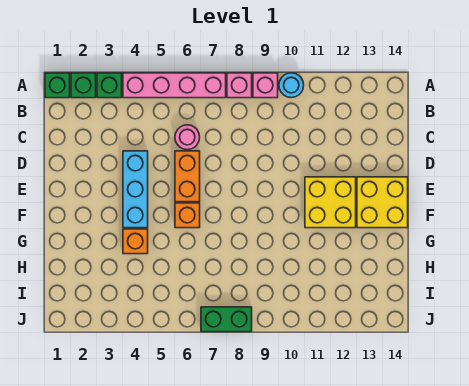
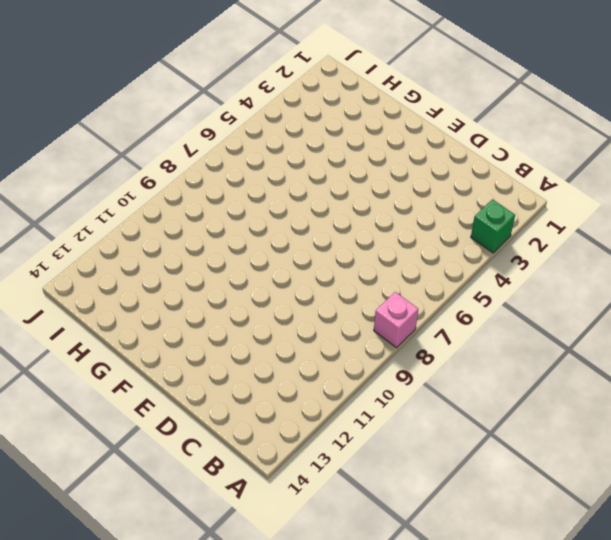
none -> green brick A1 level 1
none -> green brick A2 level 1
none -> pink brick A4:A7 level 1

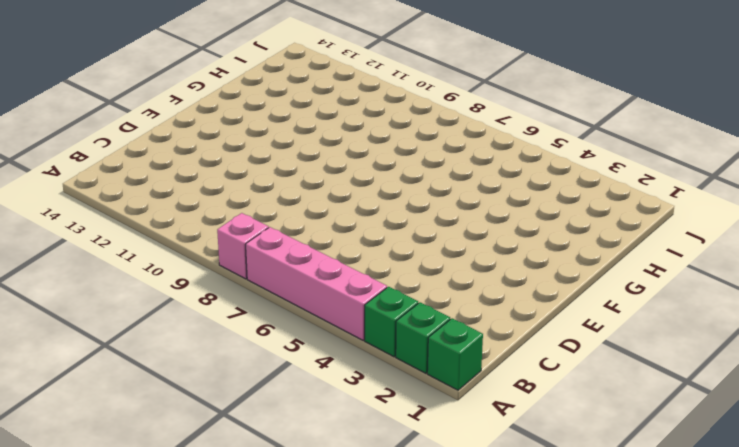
none -> pink brick A9 level 1
none -> cyan round brick A10 level 1
none -> pink round brick C6 level 1

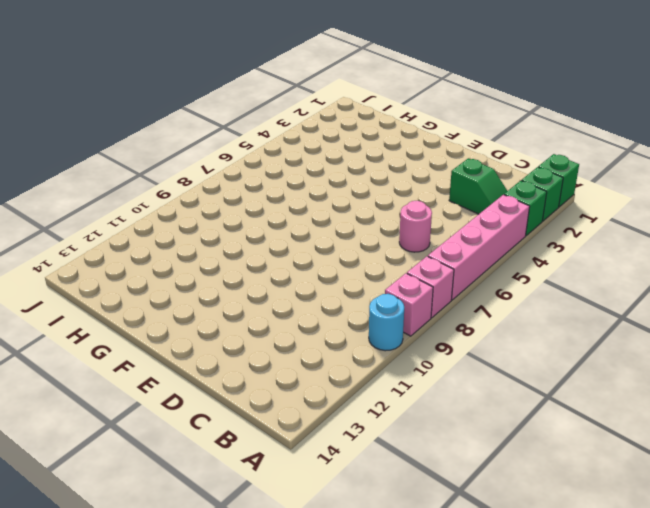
green slope B3:C3 level 1 top C -> none
none -> cyan brick D4:F4 level 1
none -> orange brick D6:E6 level 1
none -> yellow brick E11:F12 level 1

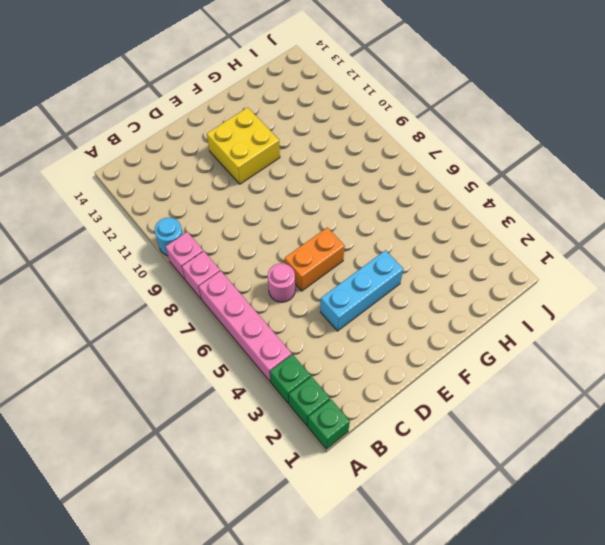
none -> yellow brick E13:F14 level 1
none -> orange brick F6 level 1
none -> orange brick G4 level 1

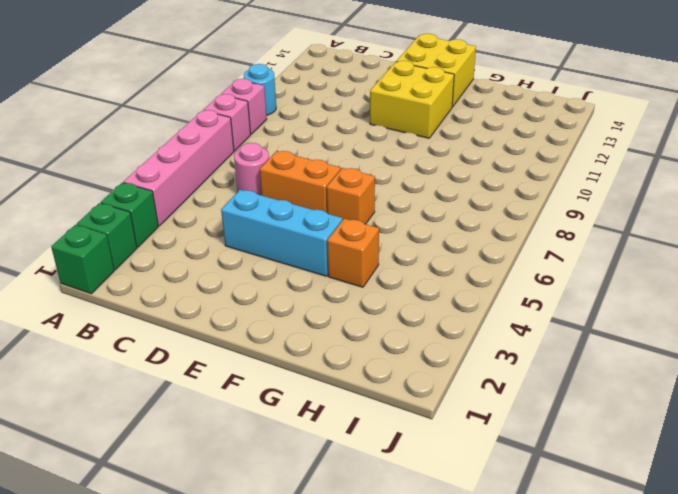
none -> green brick J7:J8 level 1

